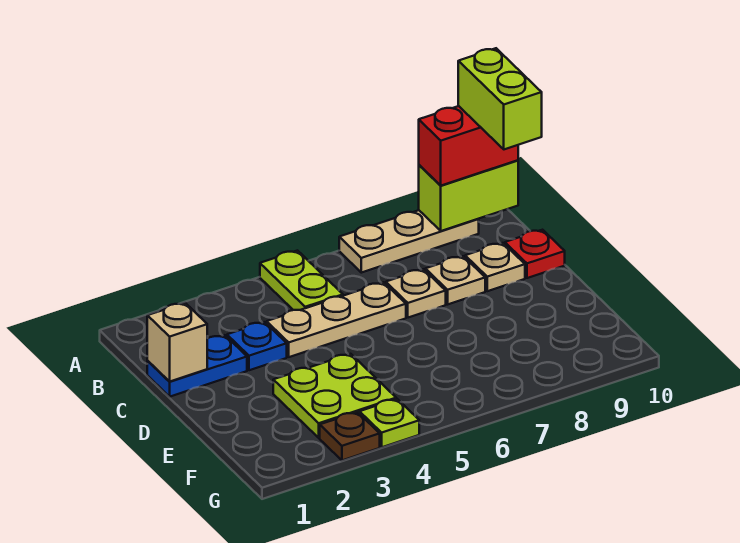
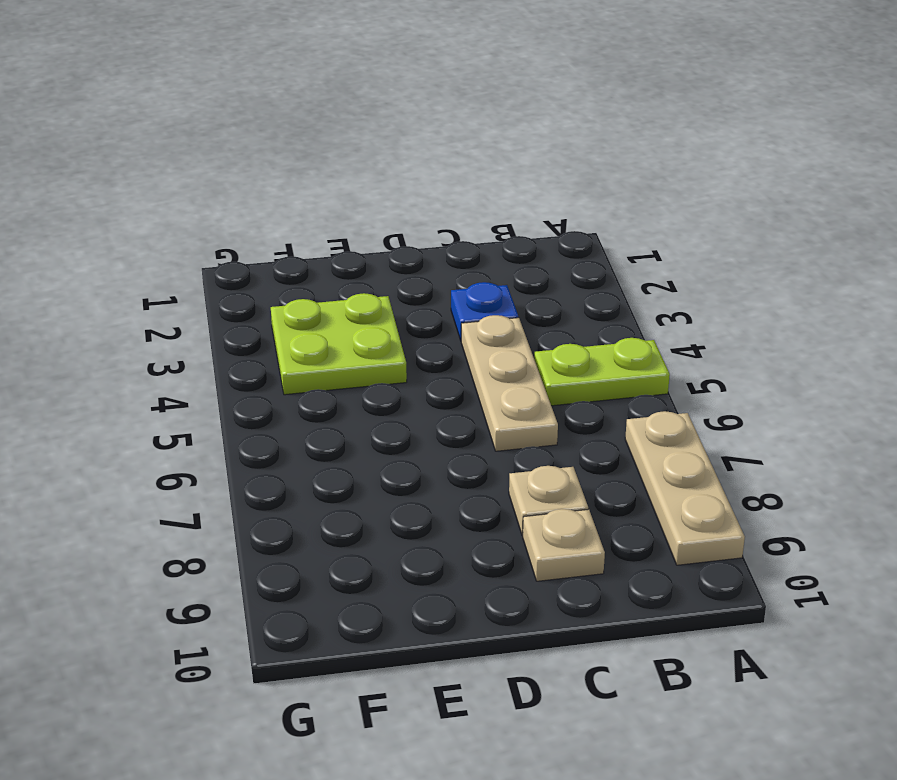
none -> blue plate C1:C2 level 1
none -> tan plate C7 level 1
none -> red plate C10 level 1

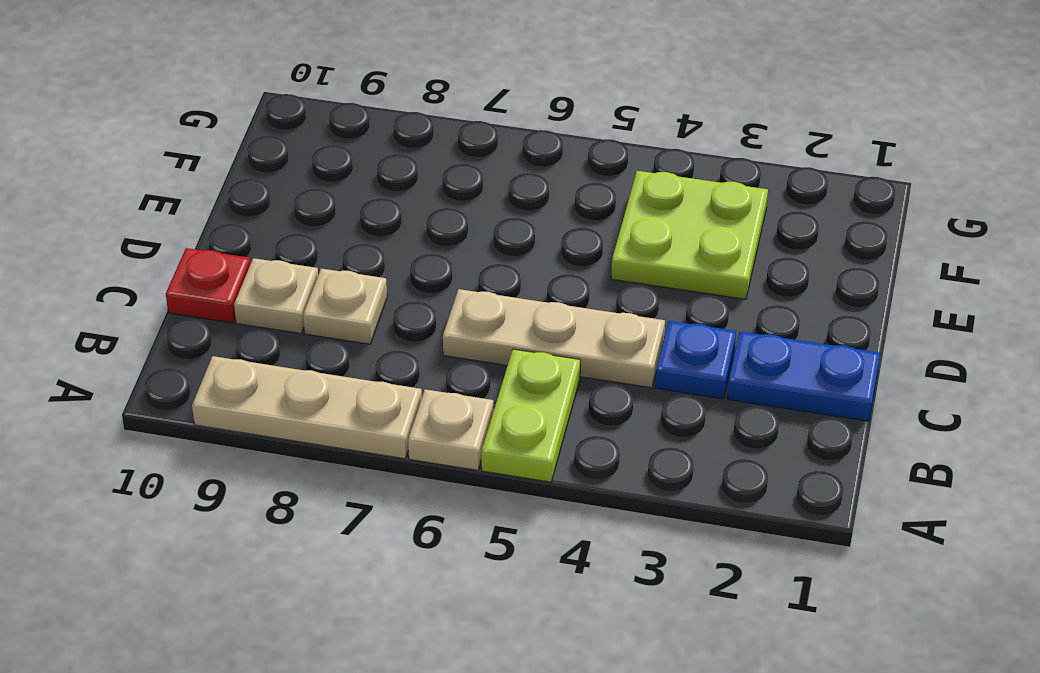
tan plate A6 level 1 -> tan plate C7 level 1
none -> brown plate G3 level 1
none -> lime plate G4 level 1
none -> lime brick A9:A10 level 2

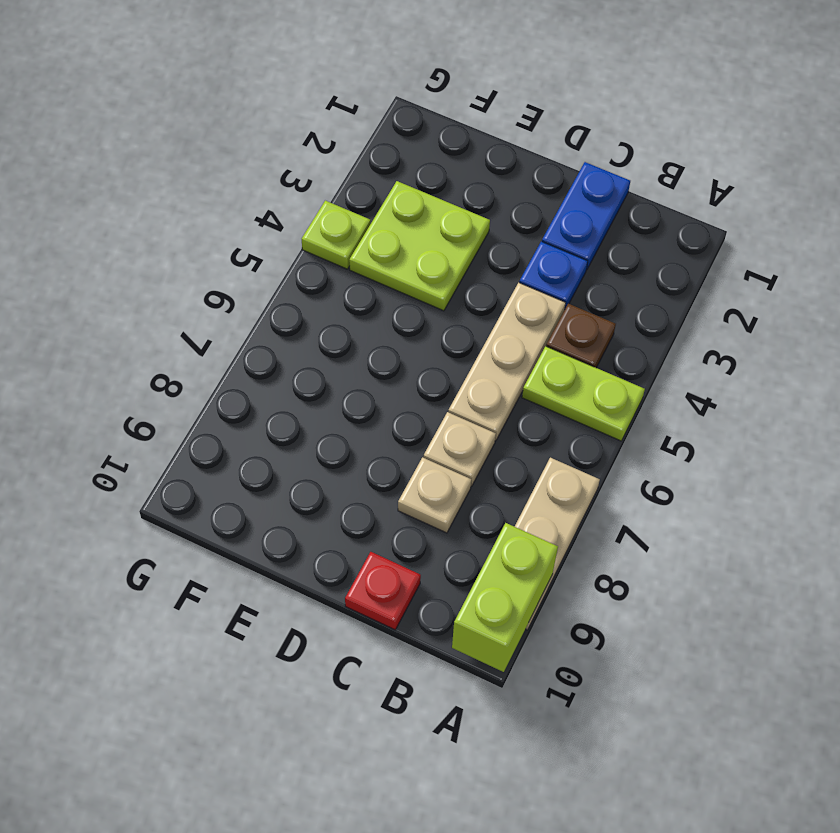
brown plate B4 level 1 -> brown plate G3 level 1
none -> tan plate C9 level 1
none -> tan brick C1 level 2
none -> red brick A9:A10 level 3

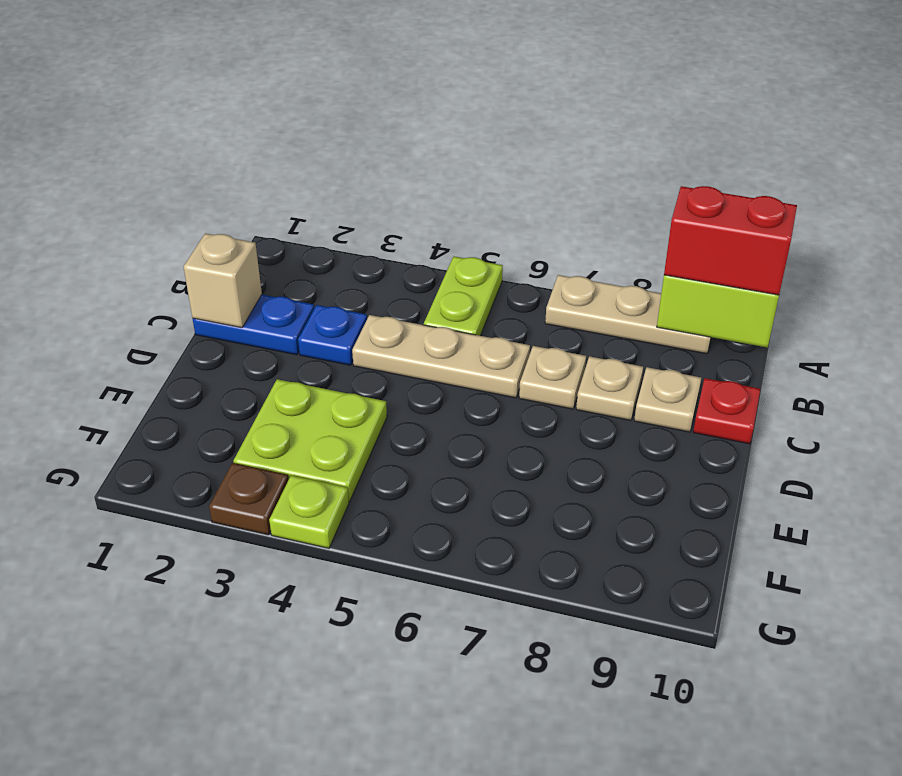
none -> lime brick A10:B10 level 4

